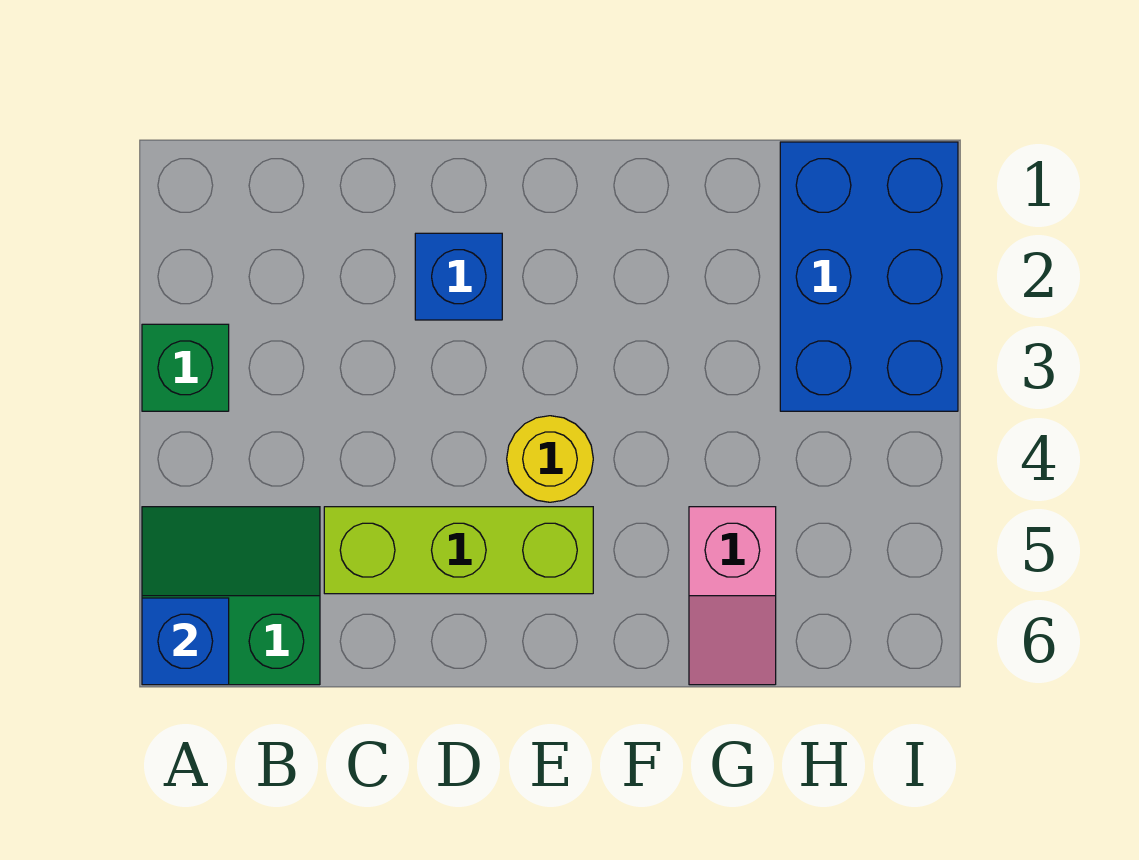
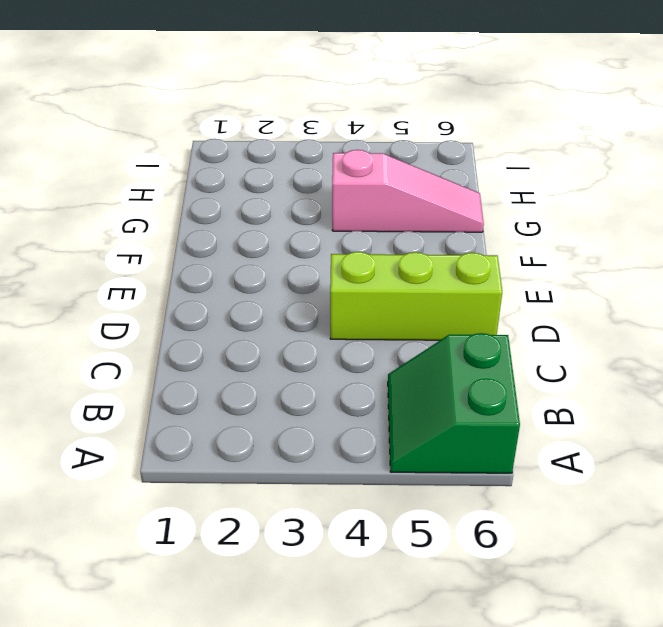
lime brick D4:D6 level 1 -> lime brick C5:E5 level 1
pink slope G4:G6 level 1 top 4 -> pink slope G5:G6 level 1 top 5
none -> green brick A3 level 1
none -> blue brick D2 level 1

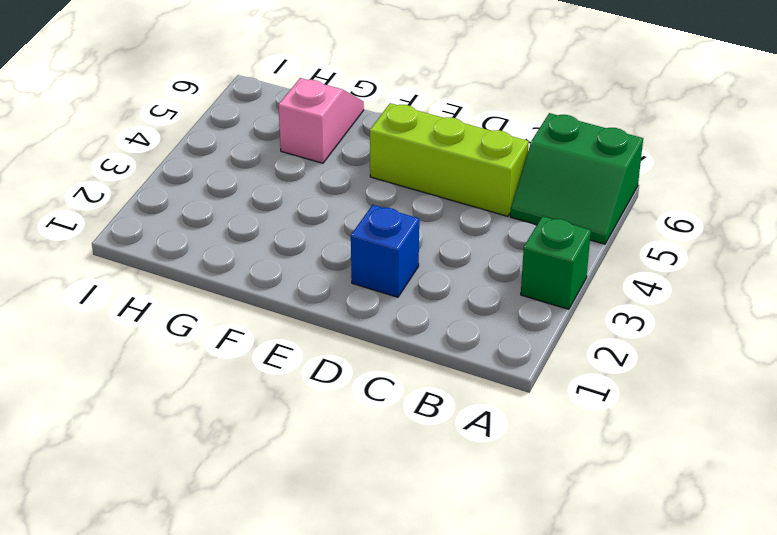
none -> yellow round brick E4 level 1
none -> blue brick H1:I3 level 1

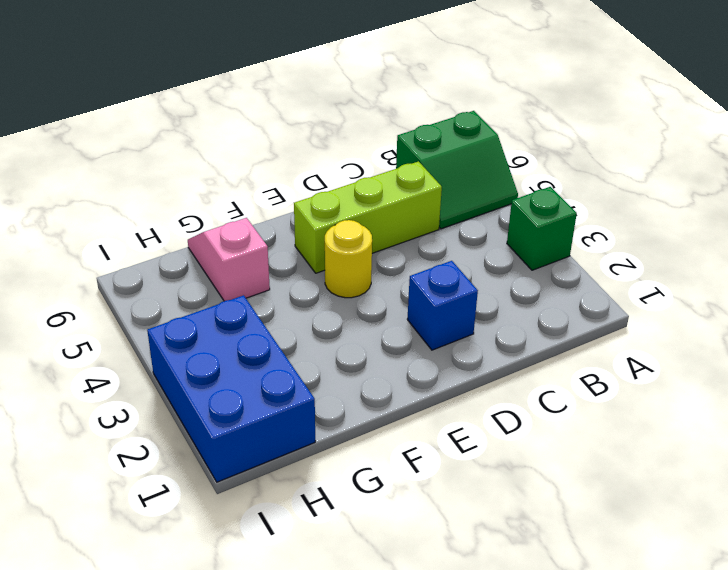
none -> blue brick A6 level 2

